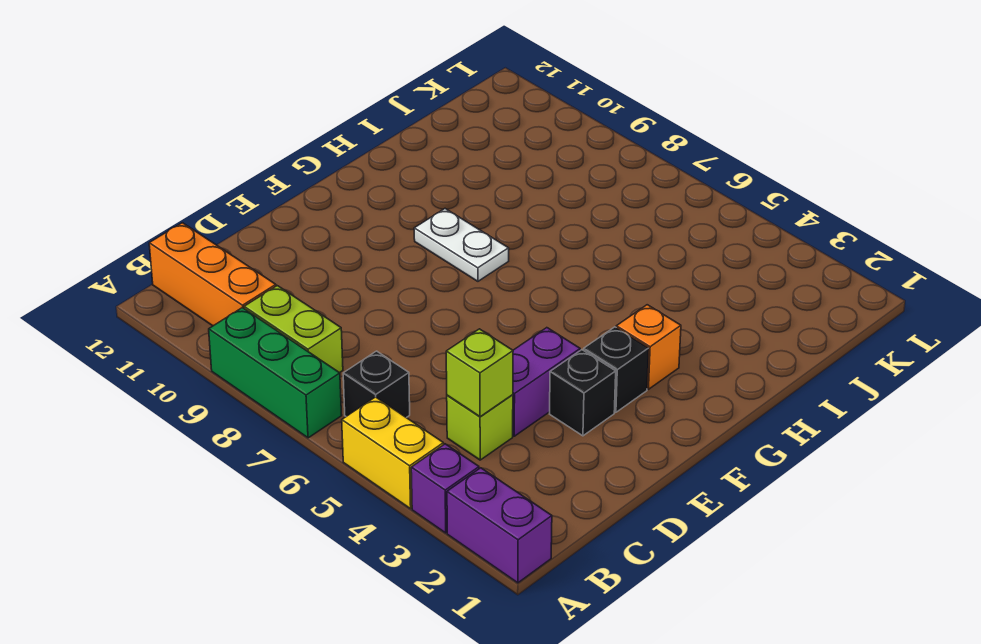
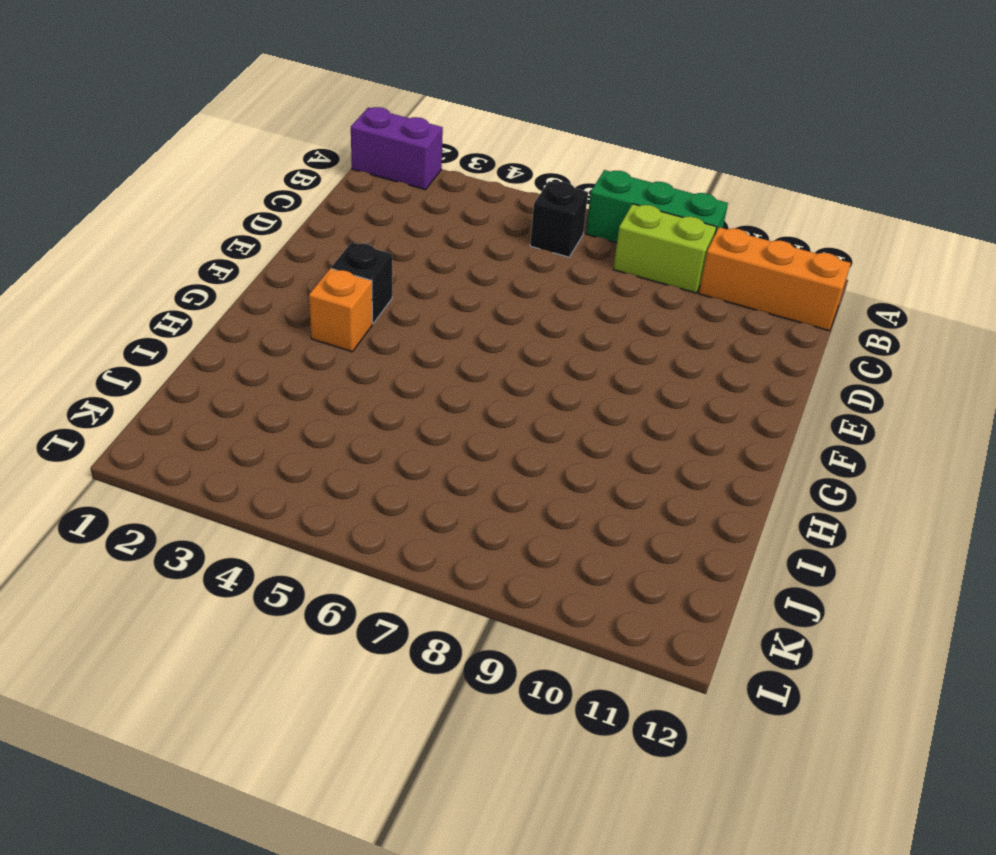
none -> purple brick A3 level 1
none -> yellow brick A4:A5 level 1
none -> lime brick C4 level 1

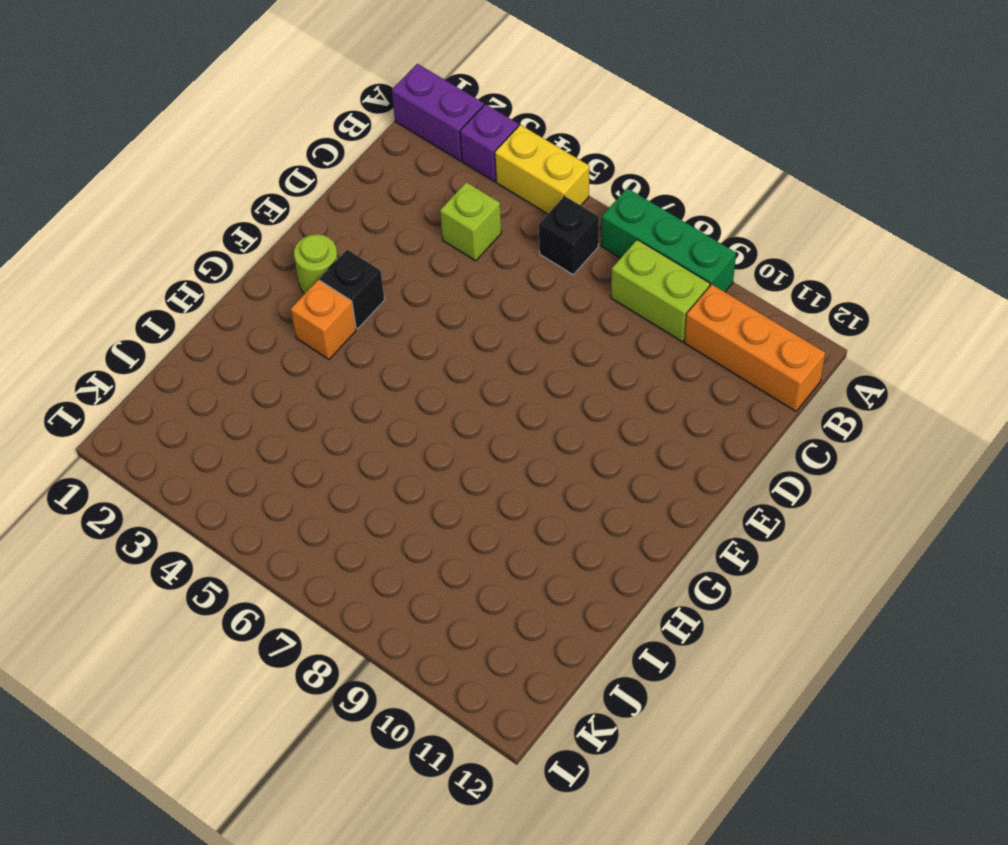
lime round brick F2 level 1 -> none
none -> purple brick D4:E4 level 1
none -> black brick E3 level 1
none -> white plate G8:G9 level 1

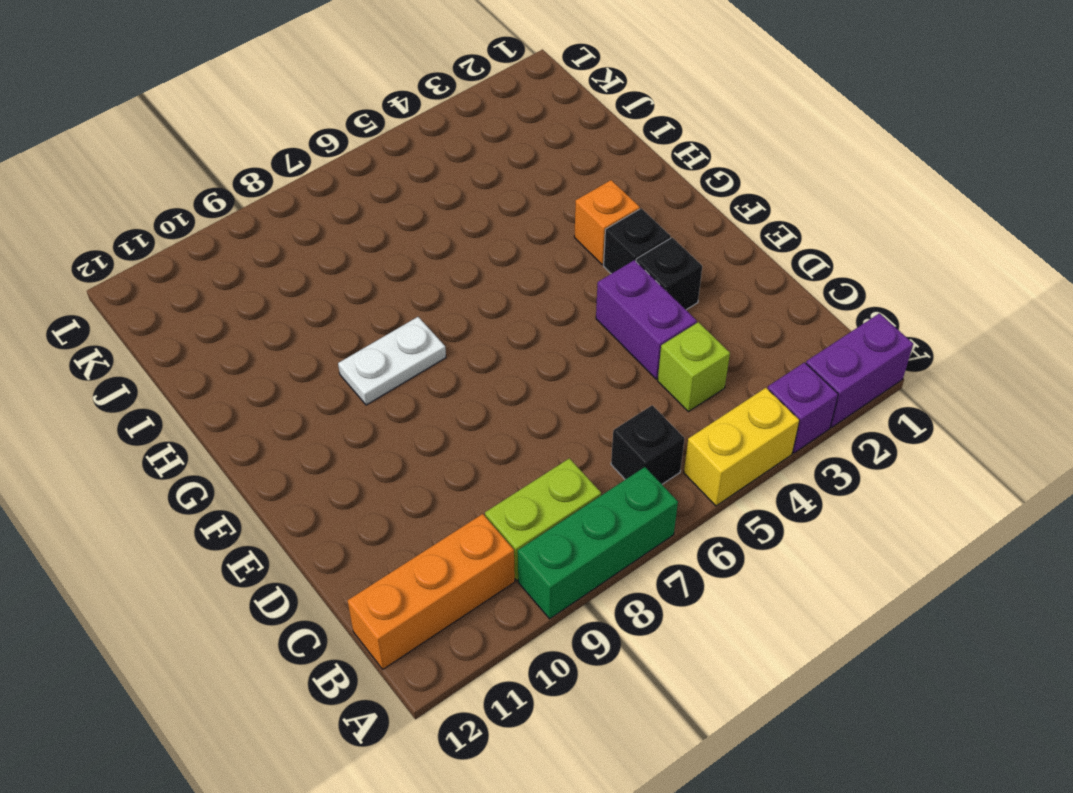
none -> lime brick C4 level 2

